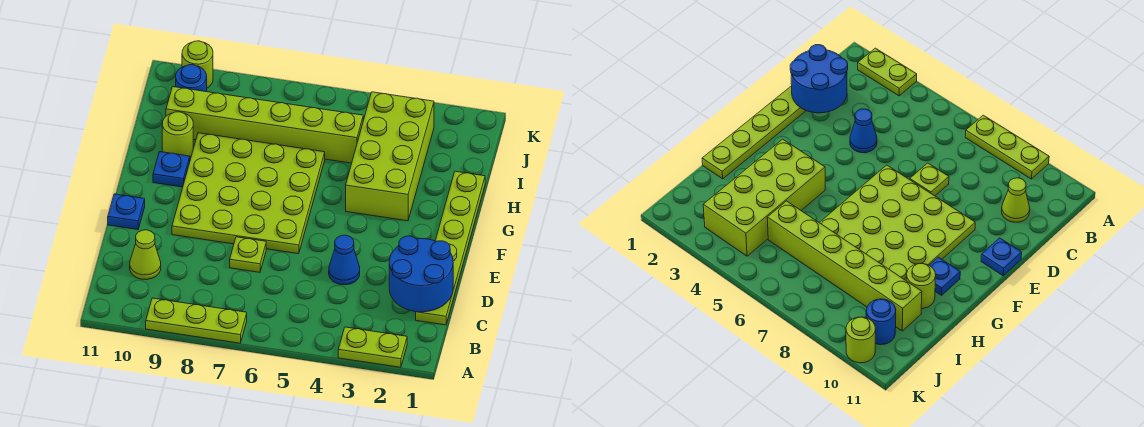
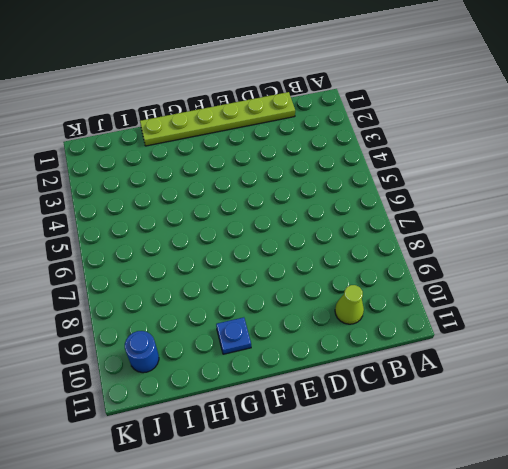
none -> lime plate A2:A3 level 1
none -> lime plate A7:A9 level 1
none -> blue cone D4 level 1

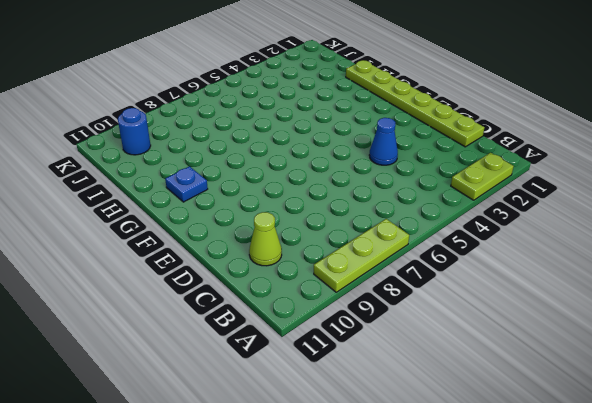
none -> lime plate D7 level 1
none -> lime plate E6:H9 level 1
none -> blue plate E11 level 1

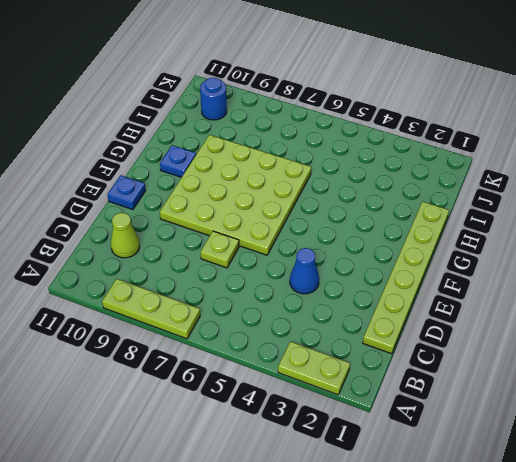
none -> lime brick G3:J4 level 1
none -> lime round brick H10 level 1
none -> lime brick I5:I10 level 1

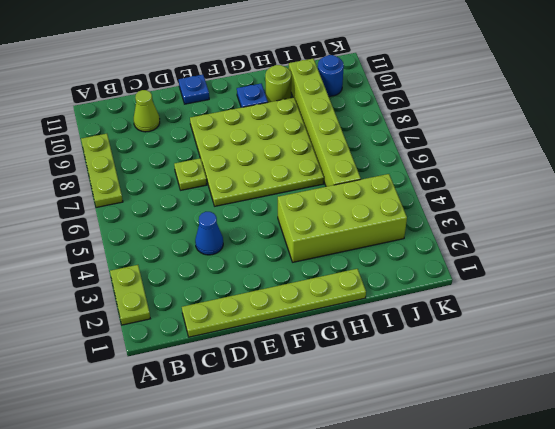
none -> lime round brick K10 level 1
none -> blue round brick C1:D2 level 2

